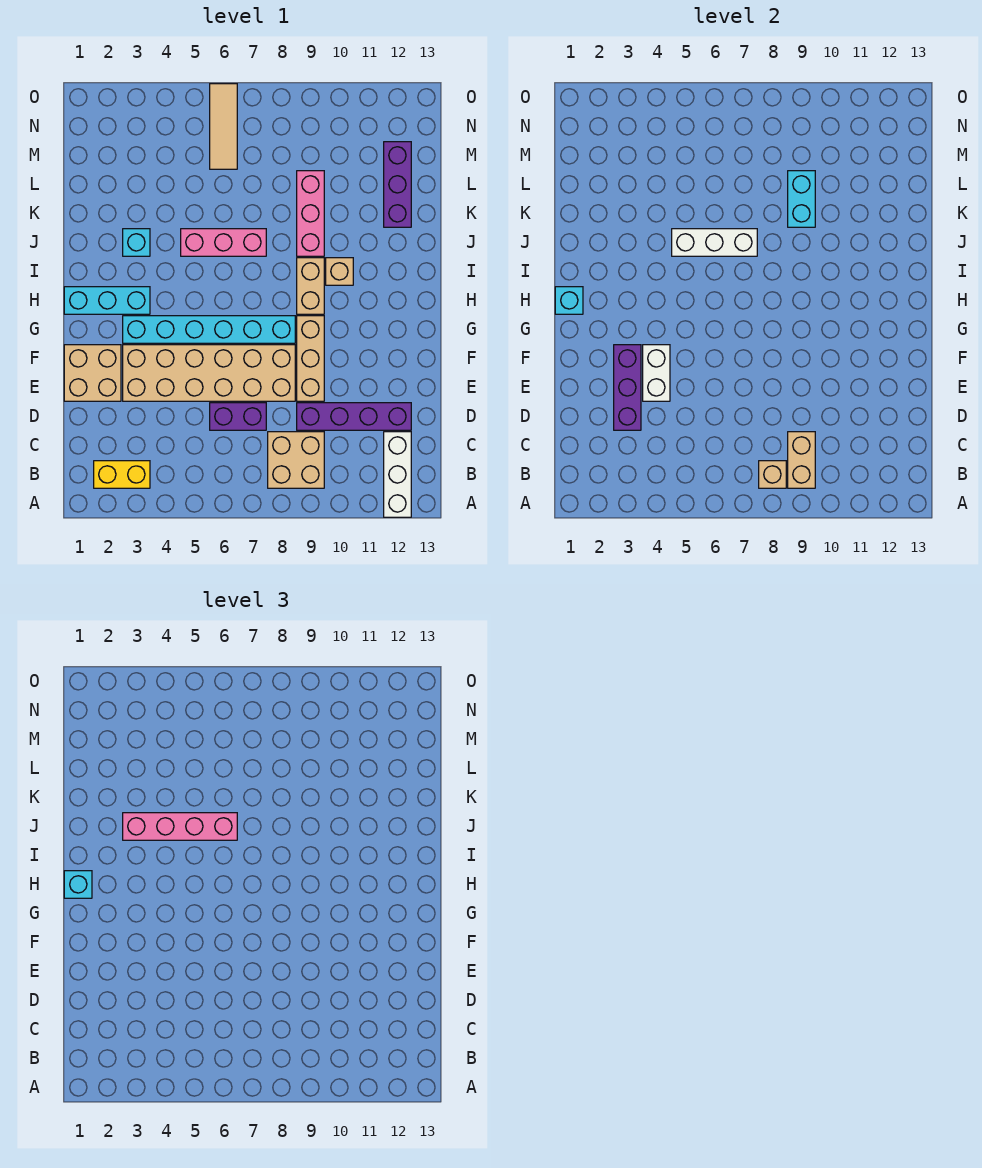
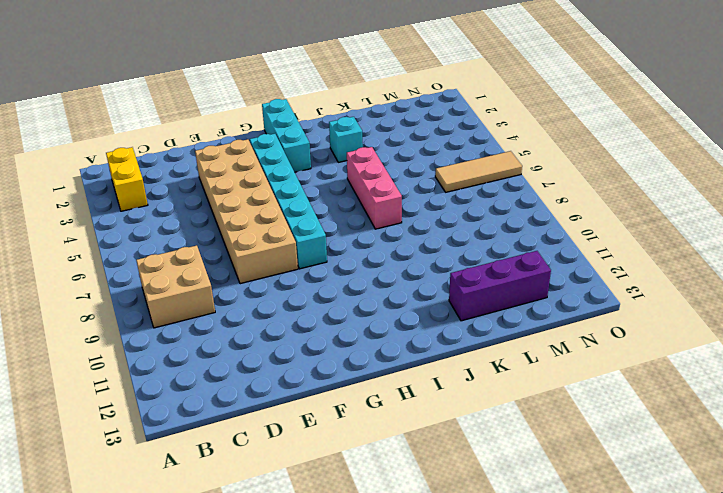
none -> white brick A12:C12 level 1
none -> purple brick D6:D7 level 1
none -> purple brick D9:D12 level 1

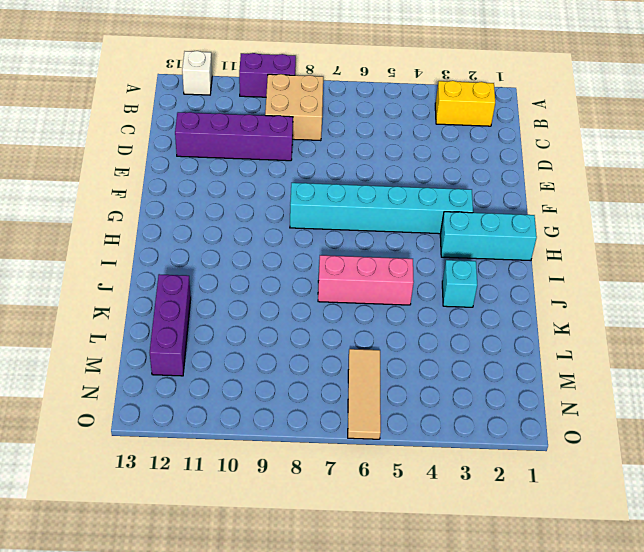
purple brick A9:A10 level 1 -> purple brick D6:D7 level 1
white brick A12 level 1 -> white brick A12:C12 level 1
none -> tan brick E1:F2 level 1
none -> tan brick E3:F8 level 1
none -> tan brick E9:G9 level 1

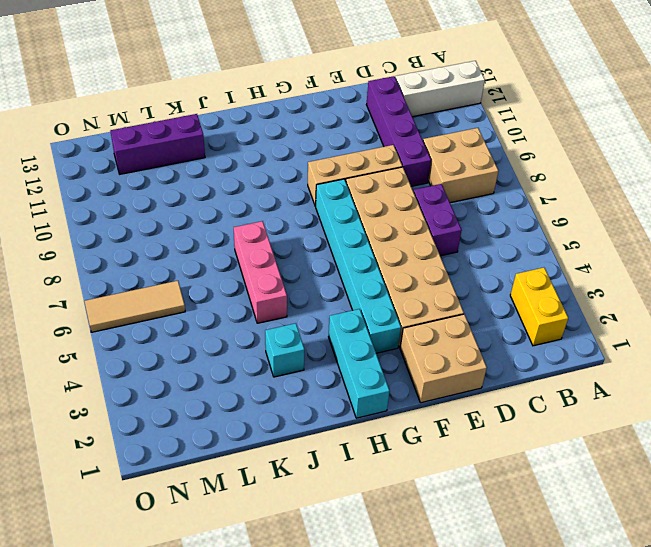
none -> tan brick H9:I9 level 1
none -> tan brick I10 level 1
none -> pink brick J9:L9 level 1

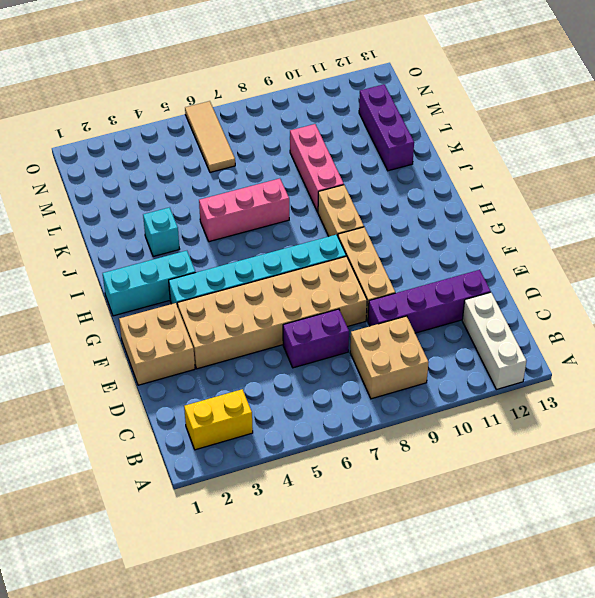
none -> tan brick I10 level 1
none -> tan brick B8 level 2
none -> tan brick B9:C9 level 2

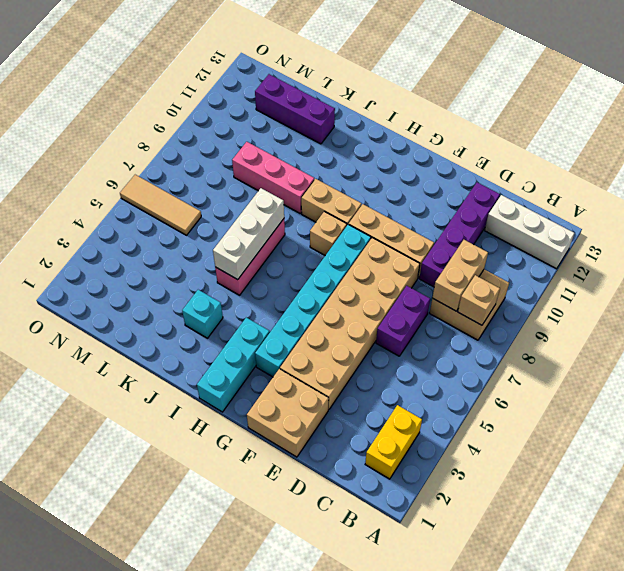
tan brick C8:C9 level 2 -> tan brick B9:C9 level 2
tan brick H8 level 1 -> tan brick I10 level 1
none -> purple brick D3:F3 level 2
none -> white brick E4:F4 level 2
none -> cyan brick H1 level 2

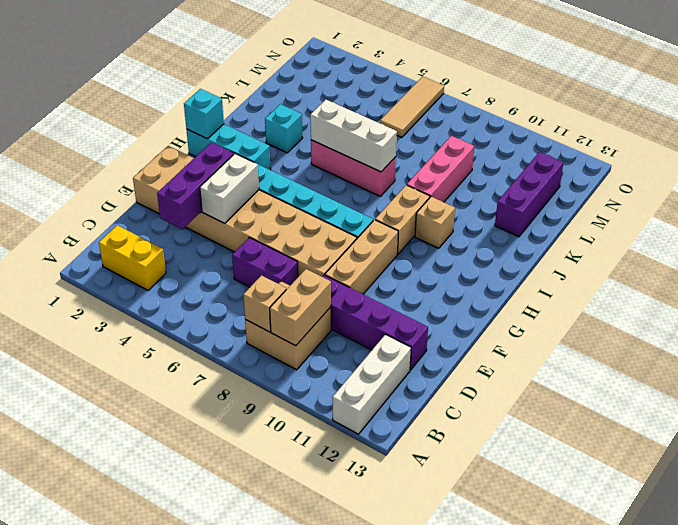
none -> cyan brick K9:L9 level 2
none -> cyan brick H1 level 3
none -> pink brick J3:J6 level 3

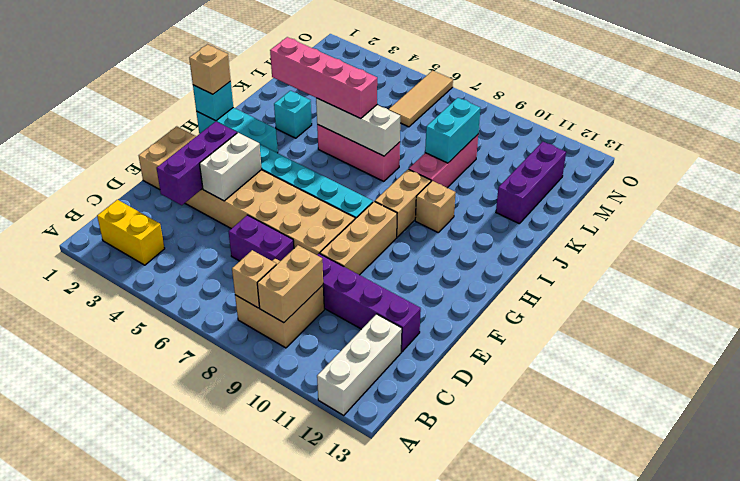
tan brick H1 level 3 -> cyan brick H1 level 3

